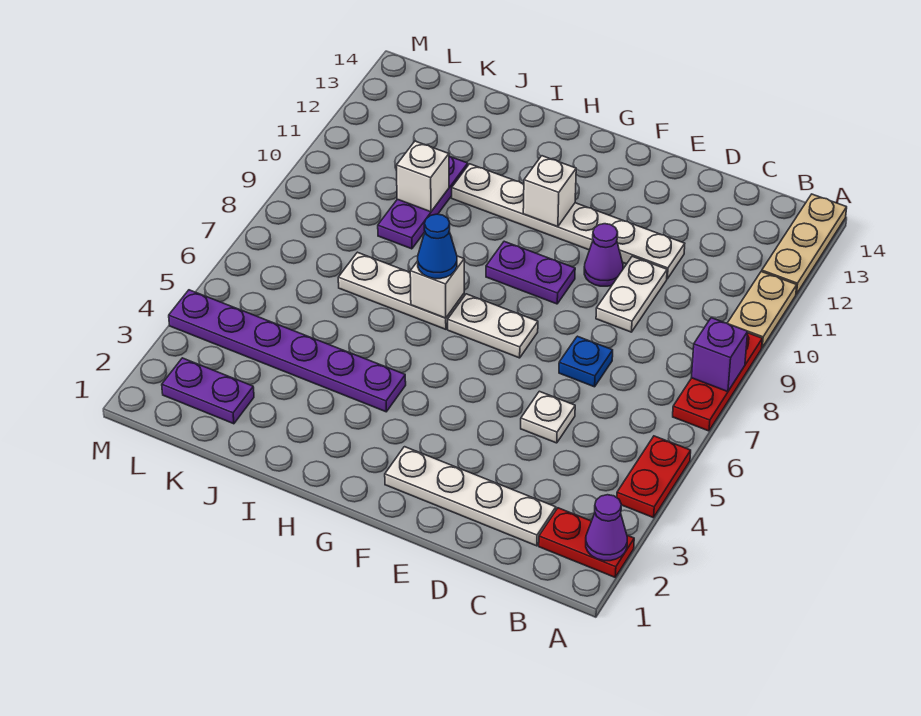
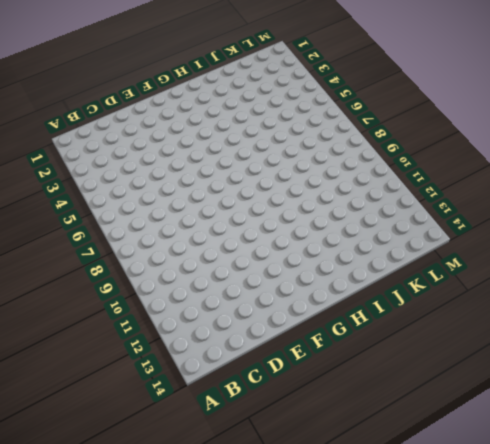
none -> red plate A2:B2 level 1
none -> red plate A4:A5 level 1
none -> red plate A7:A9 level 1

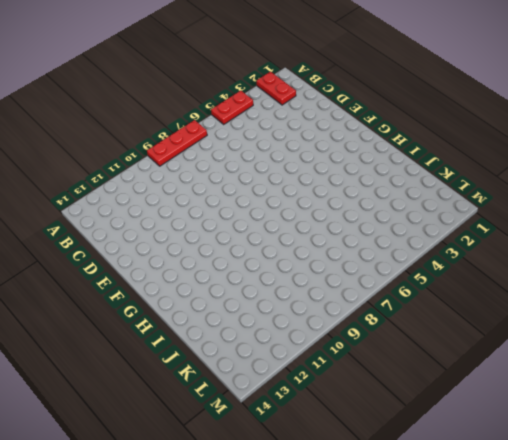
none -> tan plate A10:A11 level 1
none -> tan plate A12:A14 level 1
none -> white plate C2:F2 level 1

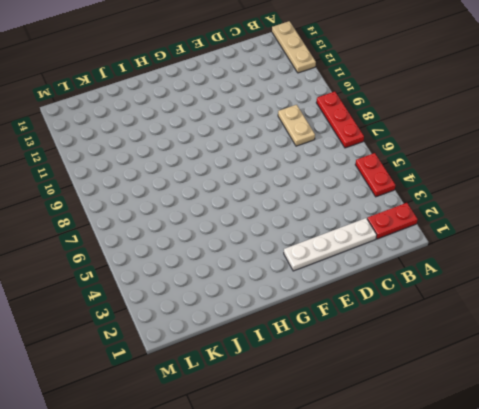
tan plate C8:C9 level 1 -> tan plate A10:A11 level 1
none -> white plate D5 level 1
none -> blue plate D7 level 1
none -> white plate D9:D10 level 1

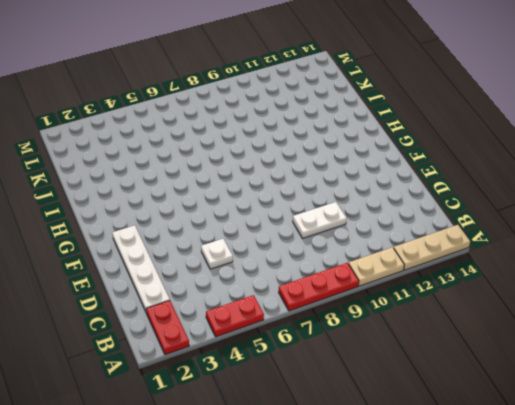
none -> blue plate D7 level 1
none -> white plate D11:I11 level 1
none -> purple cone E10 level 1

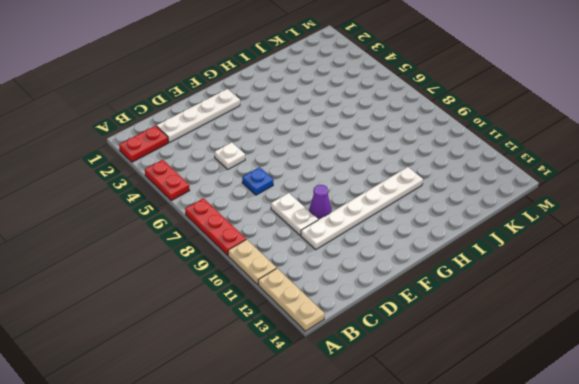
none -> white plate F7:G7 level 1
none -> purple plate F9:G9 level 1
none -> purple plate H4:M4 level 1

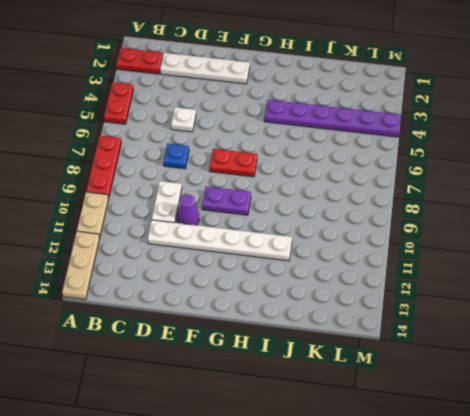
red plate F7:G7 level 1 -> white plate F7:G7 level 1
none -> white plate H7:J7 level 1
none -> purple plate J9:J11 level 1
none -> purple plate K2:L2 level 1

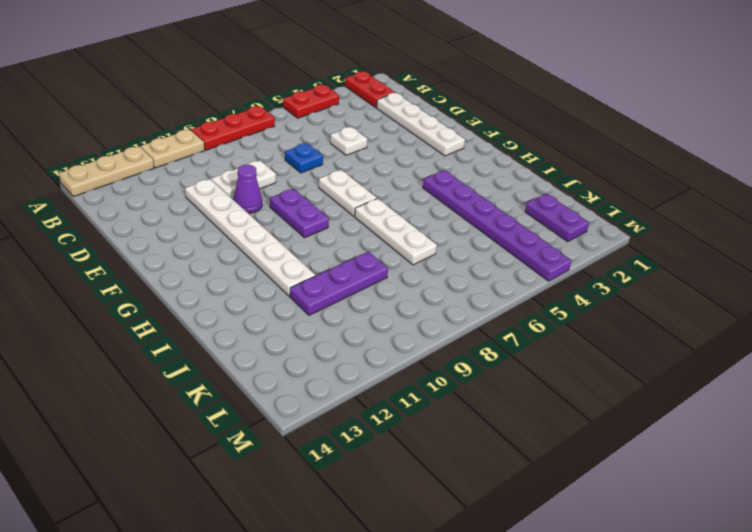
none -> purple cone A2 level 2
none -> purple brick A8 level 2
none -> white brick G11 level 2

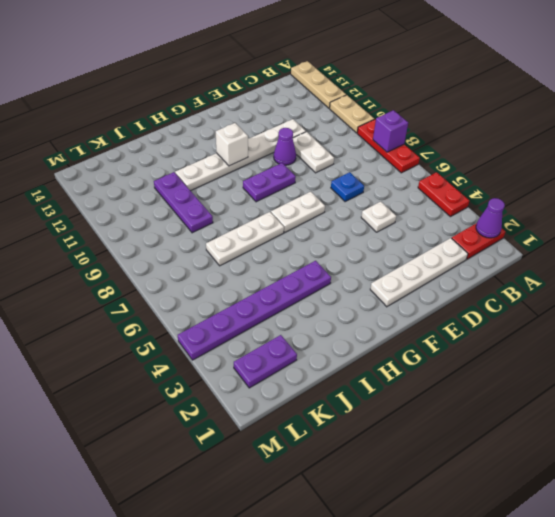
none -> white brick H7 level 2
none -> white brick J10 level 2
none -> blue cone H7 level 3

